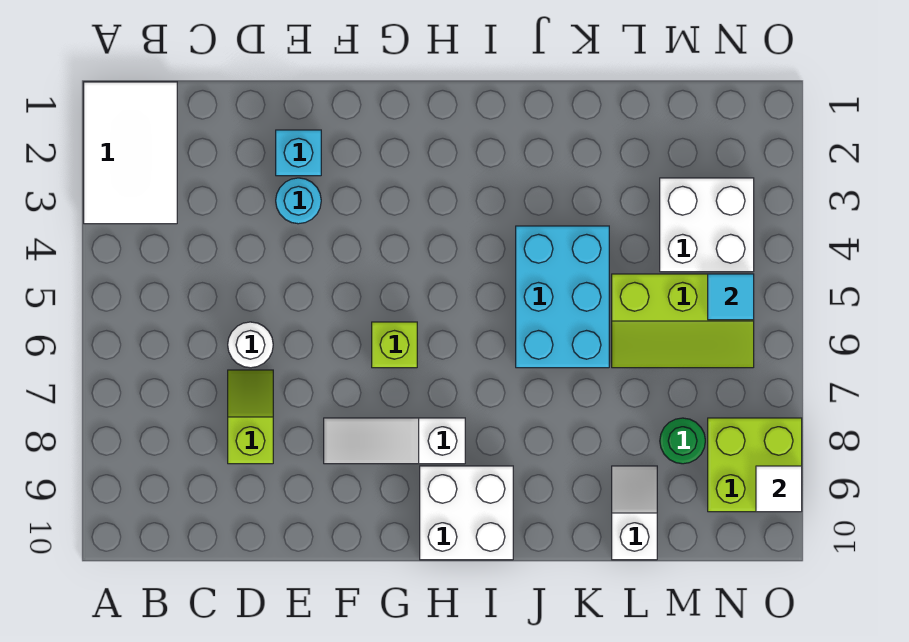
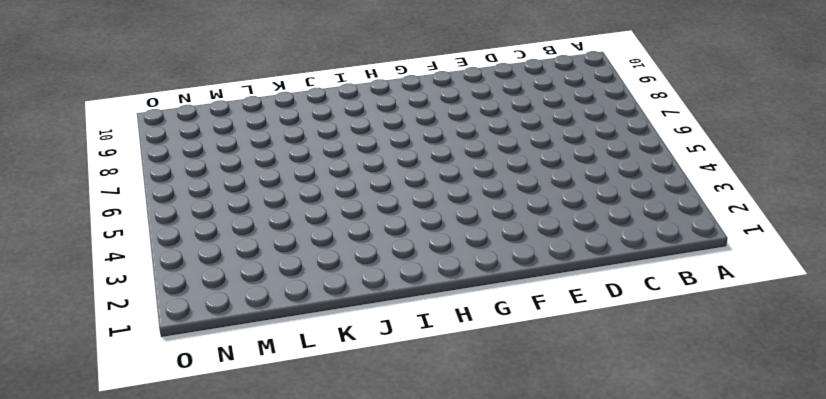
none -> white tile A1:B3 level 1
none -> white round brick D6 level 1
none -> lime slope D7:D8 level 1 top 8

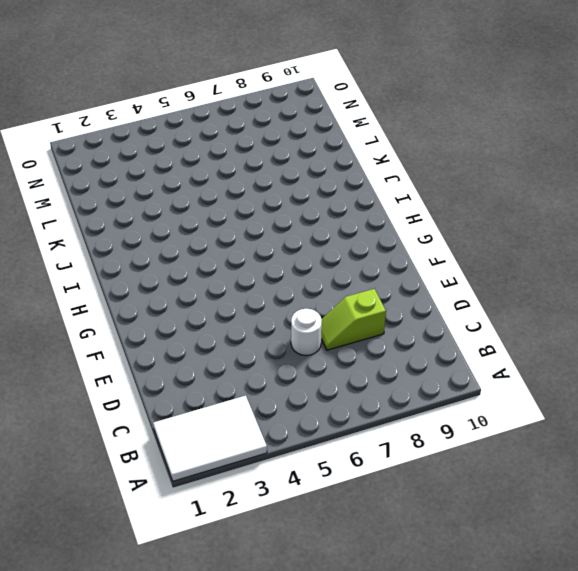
none -> cyan brick E2 level 1
none -> cyan round brick E3 level 1
none -> white slope F8:H8 level 1 top H

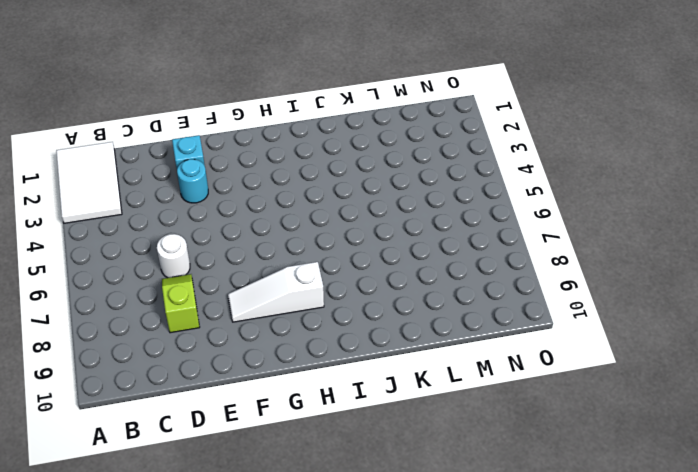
none -> lime brick G6 level 1
none -> white brick H9:I10 level 1
none -> cyan brick J4:K6 level 1

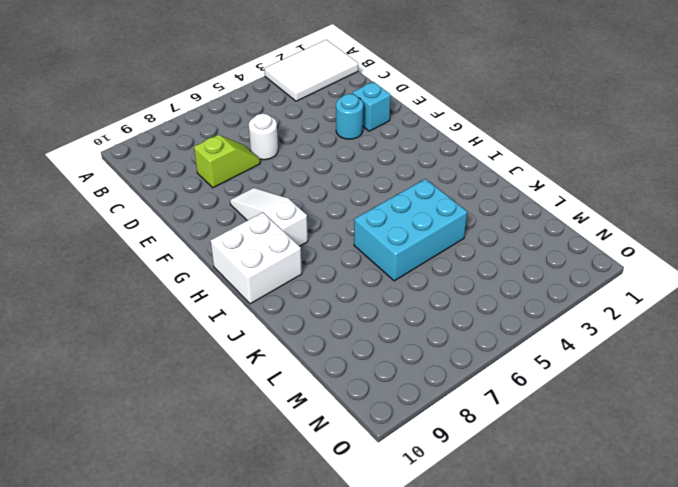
none -> lime brick G6 level 1
none -> lime slope L5:N6 level 1 top 5
none -> white slope L9:L10 level 1 top 10

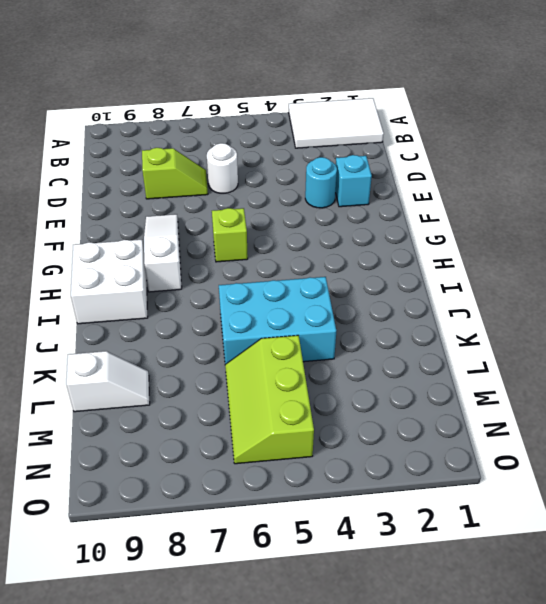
none -> white brick M3:N4 level 1
none -> green round brick M8 level 1
none -> lime brick N8:O9 level 1

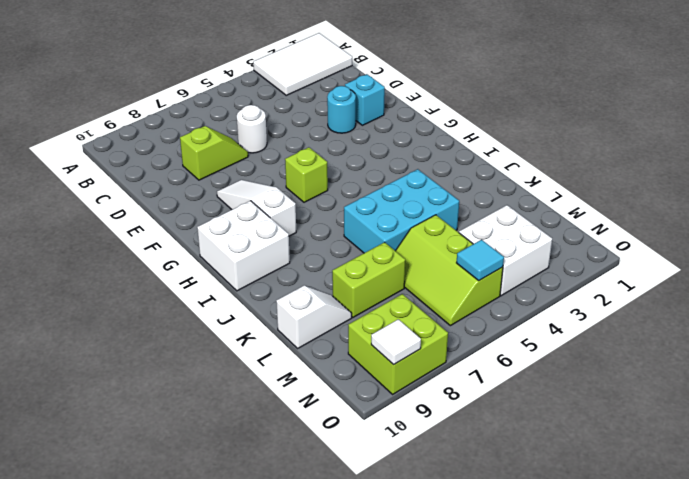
lime brick L7:L8 level 1 -> none
none -> green round brick M8 level 1

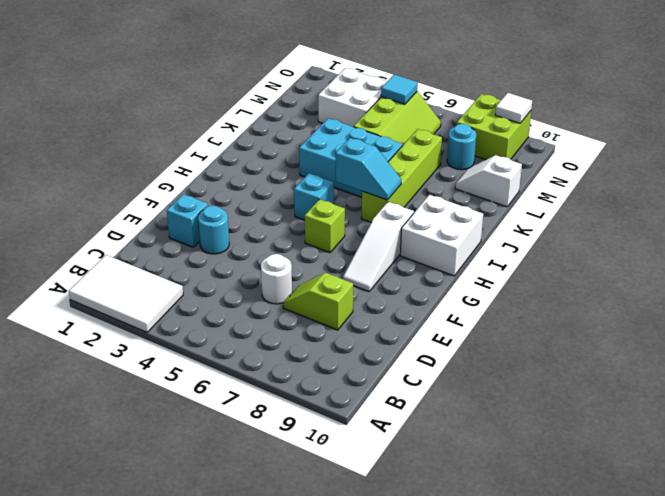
cyan brick H5 level 1 -> none
cyan slope I6:I7 level 2 top 6 -> none
lime brick I7:L7 level 1 -> none
cyan round brick M8 level 1 -> green round brick M8 level 1

